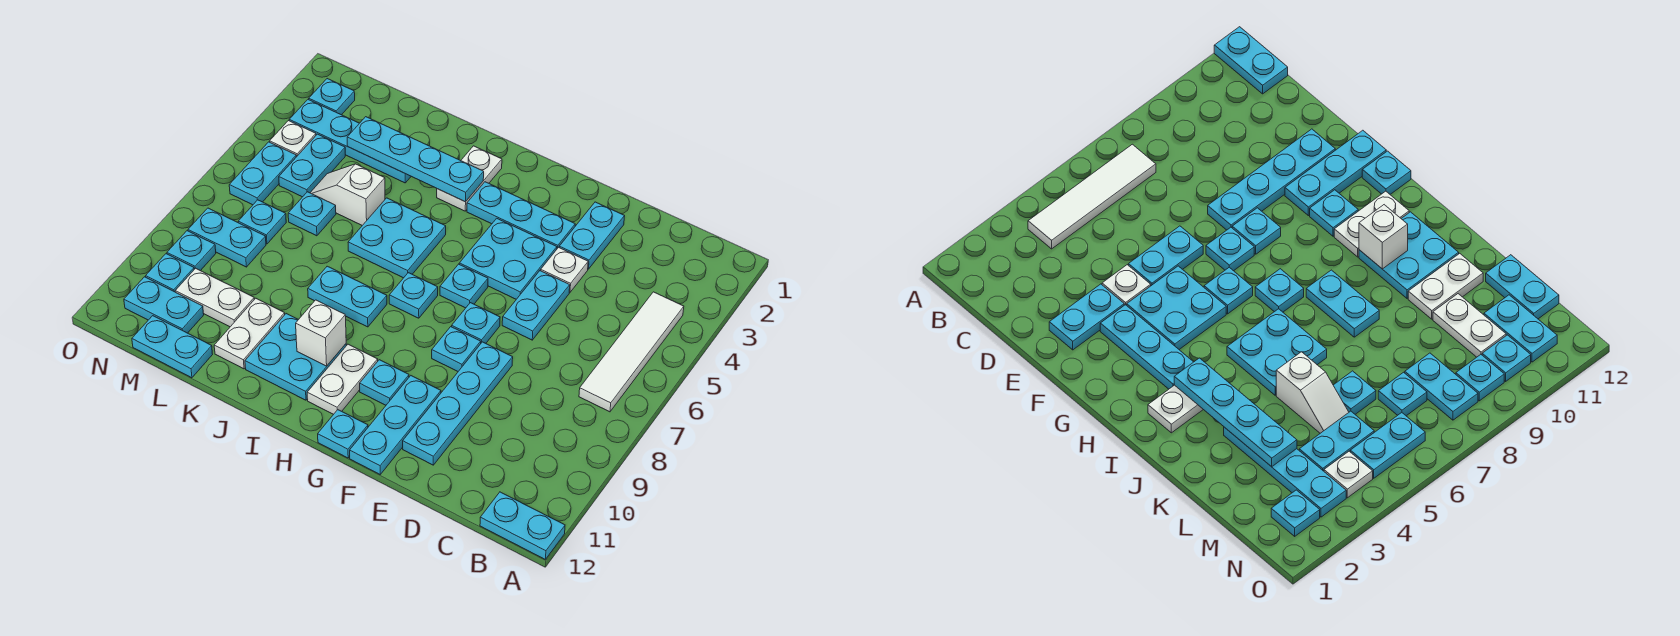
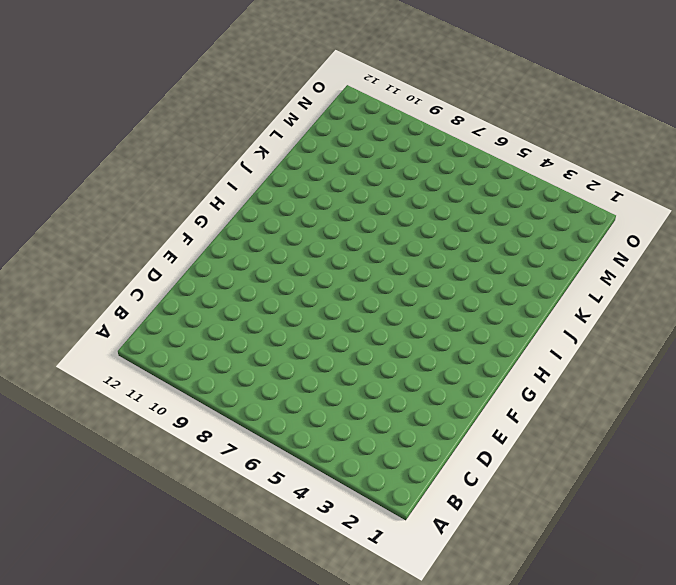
none -> cyan plate A12:B12 level 1
none -> white tile B4:B7 level 1
none -> cyan plate E2:E3 level 1
none -> white plate E4 level 1

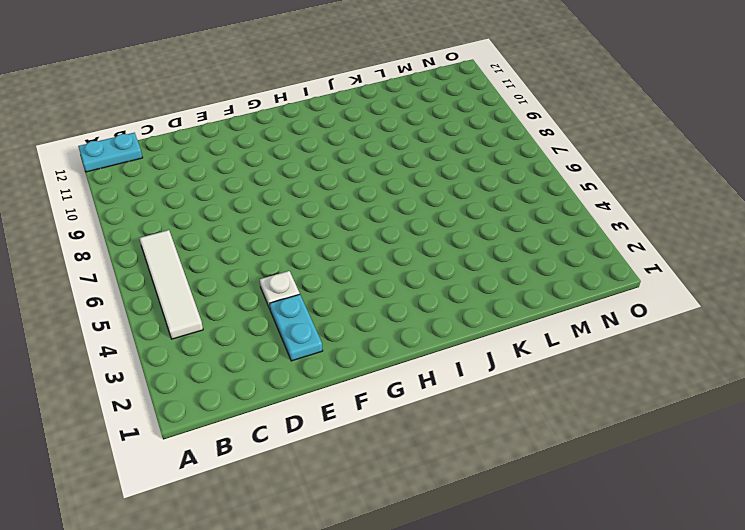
none -> cyan plate E5:E6 level 1
none -> cyan plate E8:E11 level 1
none -> cyan plate F3:H3 level 1
none -> cyan plate F4:G5 level 1

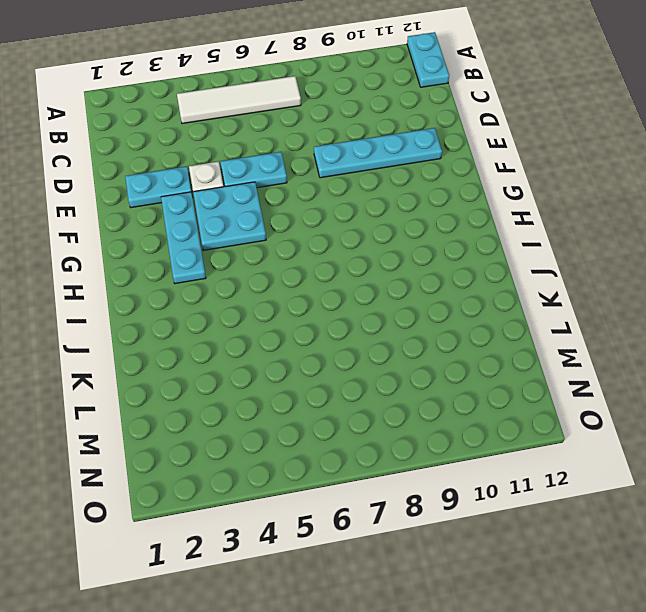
none -> cyan plate F7 level 1
none -> cyan plate F8 level 1
none -> cyan plate F10:F12 level 1
none -> cyan plate G6 level 1

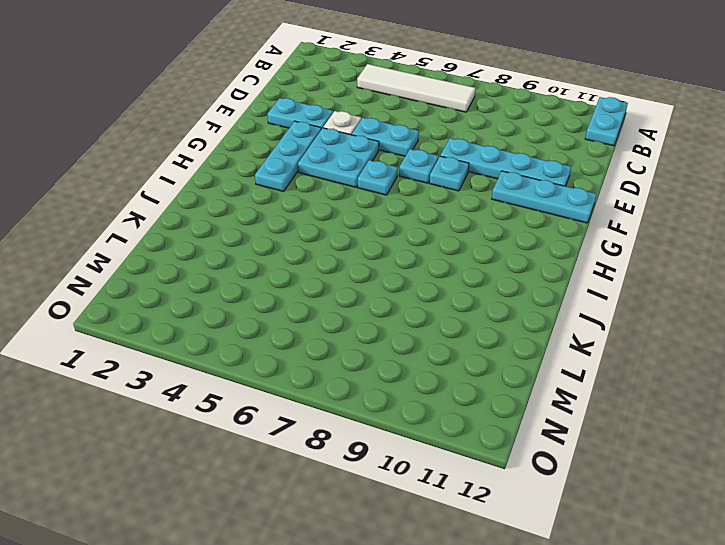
none -> cyan plate G10 level 1
none -> cyan plate G12 level 1
none -> cyan plate H7 level 1
none -> white plate H10:H11 level 1

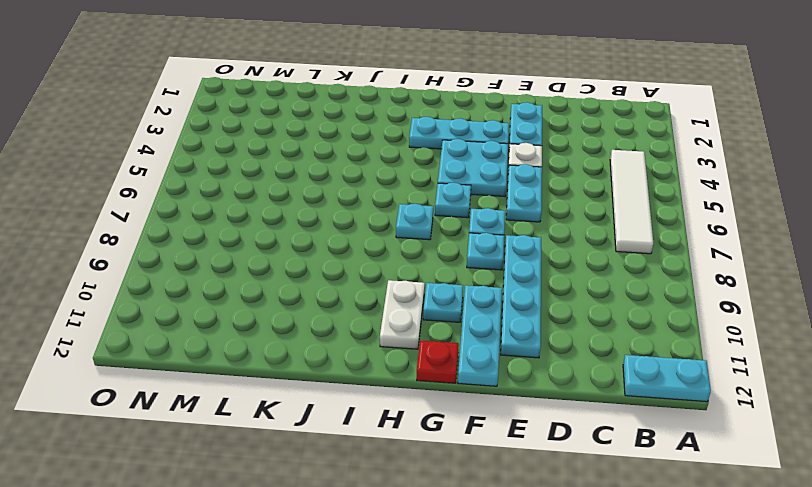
red plate G12 level 1 -> cyan plate G12 level 1
none -> white plate I2:I3 level 1
none -> cyan plate I5:J6 level 1
none -> cyan plate I8:J8 level 1
none -> cyan plate I10:J11 level 1

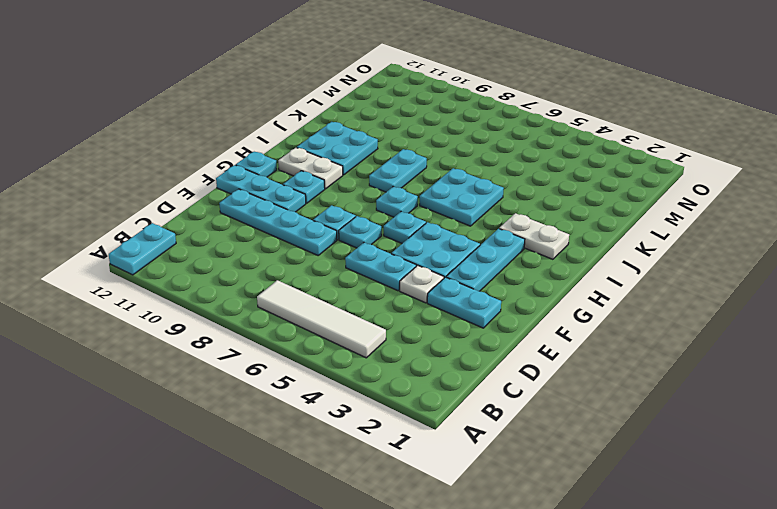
none -> cyan plate K3:N3 level 1
none -> white slope K5:L5 level 1 top K
none -> white plate K10:K11 level 1
none -> cyan plate L6 level 1

